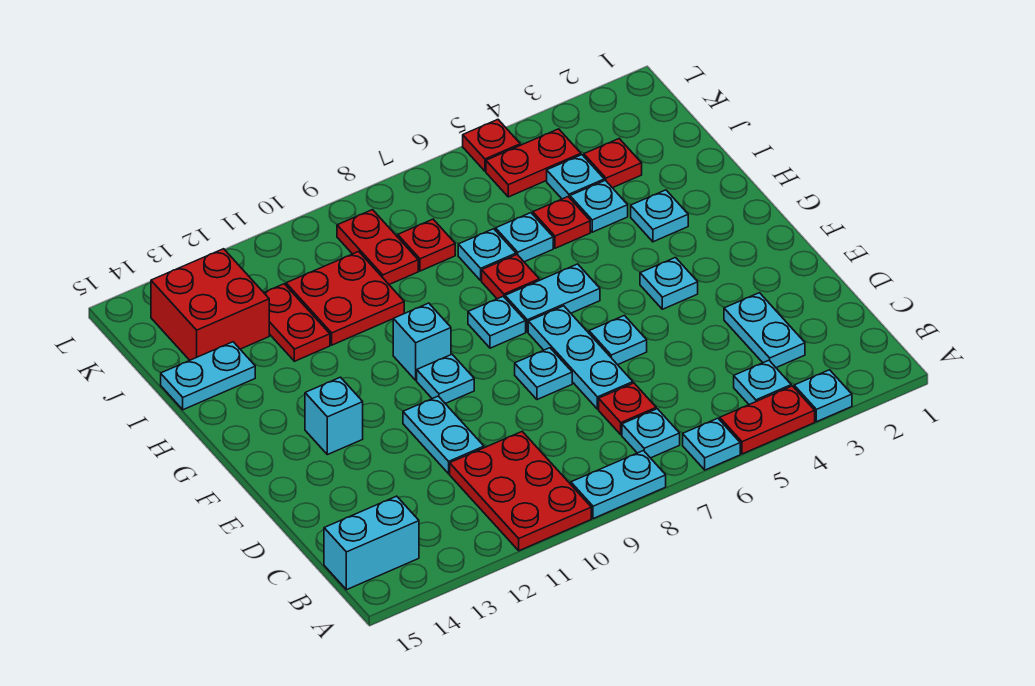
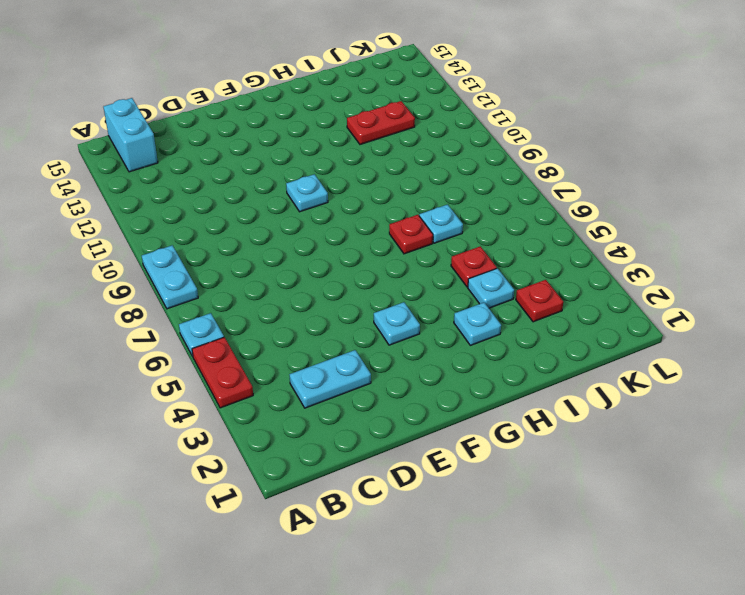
none -> cyan plate A3 level 1
none -> red plate A10:C11 level 1
none -> cyan plate B4 level 1
none -> cyan plate B7 level 1

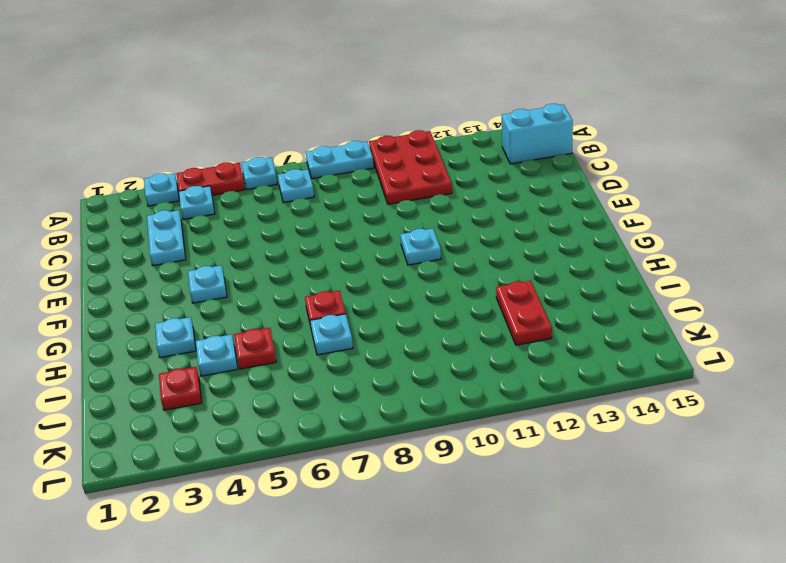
none -> red plate C7 level 1
none -> cyan plate D7:F7 level 1
none -> cyan plate D11:E11 level 1
none -> cyan plate E6 level 1

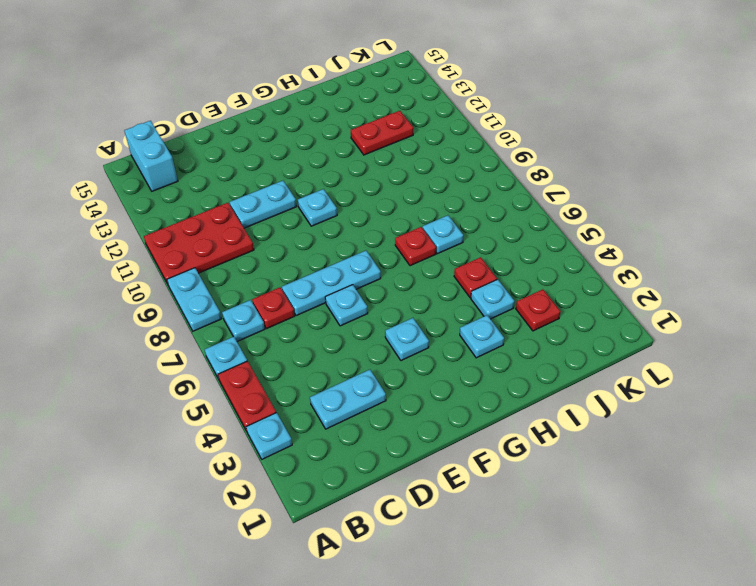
none -> cyan plate B4 level 1
none -> cyan plate E8 level 1
none -> cyan brick F13 level 1
none -> cyan plate G6:G7 level 1

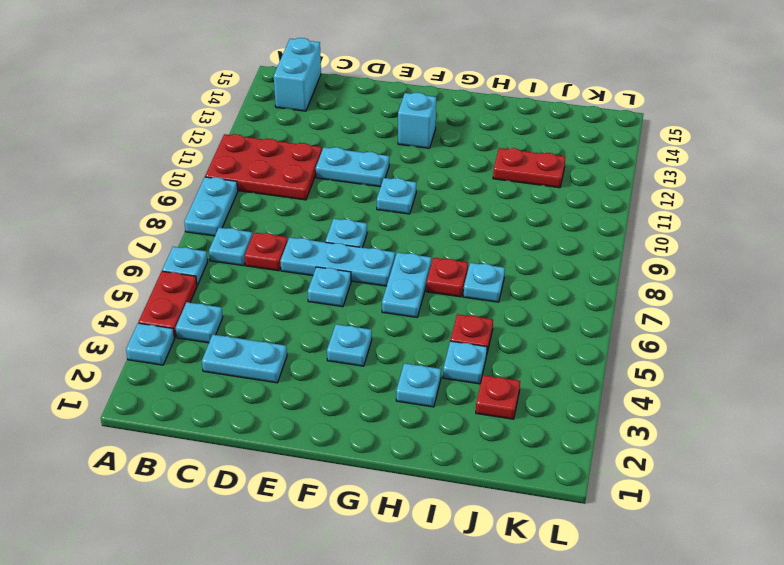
none -> cyan plate G8 level 1
none -> cyan brick G10 level 1
none -> cyan plate I6 level 1
none -> red plate I10:J11 level 1

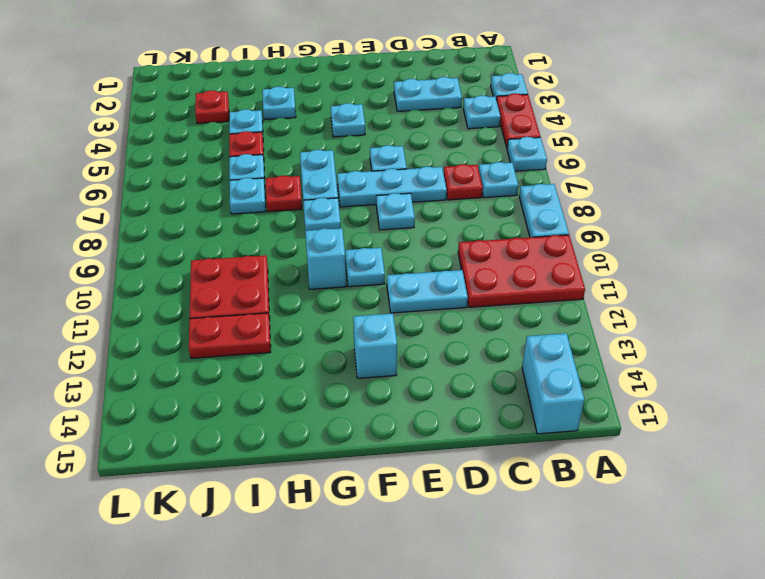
none -> cyan plate I14:I15 level 1
none -> cyan plate J4 level 1
none -> red plate J8 level 1
none -> red plate J9:K9 level 1

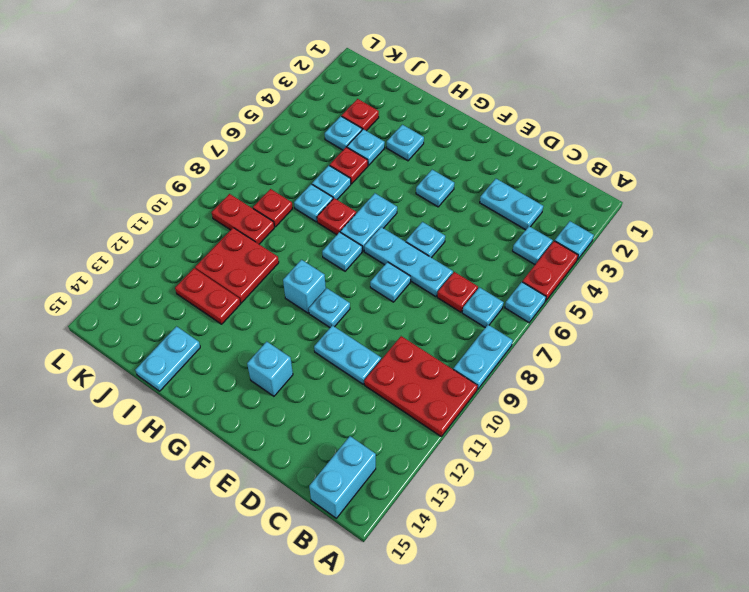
none -> red brick J13:K14 level 1
none -> red plate K4:K5 level 1
none -> red plate L5 level 1

